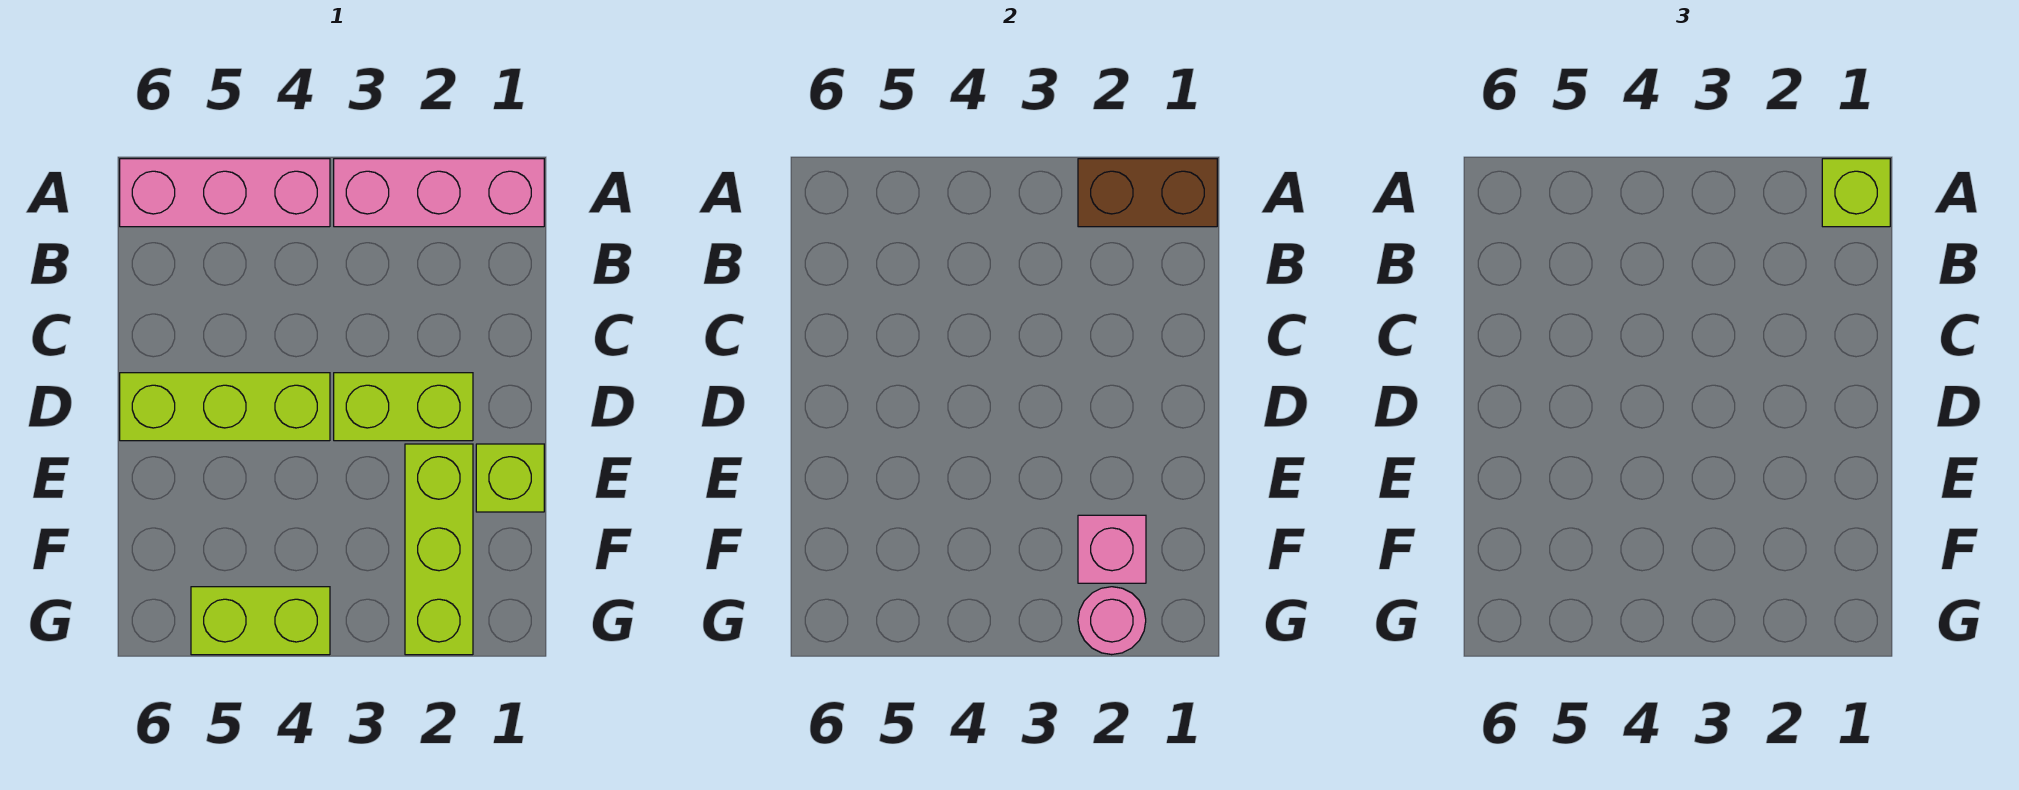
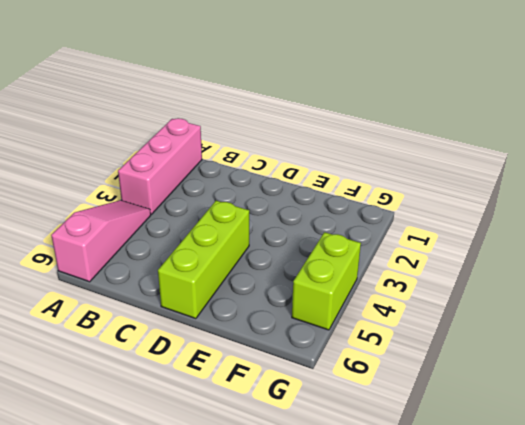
pink slope A4:A6 level 1 top 6 -> pink brick A4:A6 level 1
none -> lime brick D2:D3 level 1
none -> lime brick E1 level 1

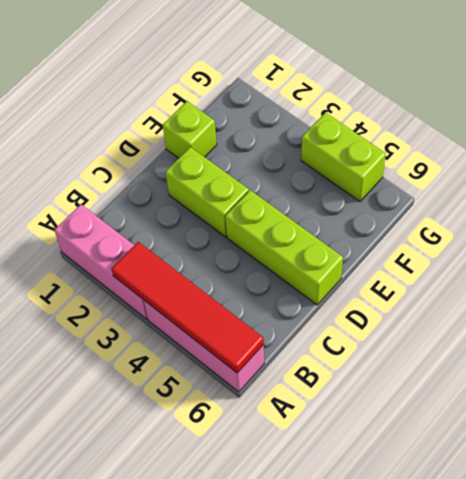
red tile A3:A6 level 2 -> none
none -> lime brick E2:G2 level 1
none -> brown brick A1:A2 level 2

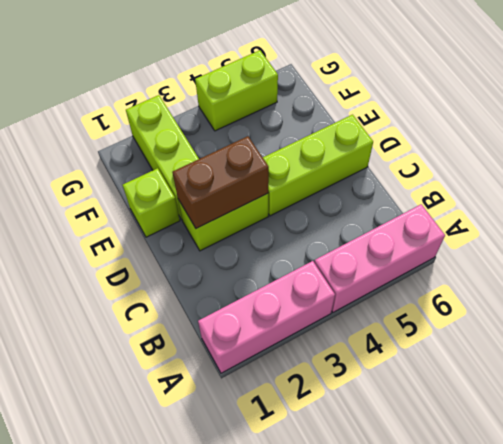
brown brick D2:D3 level 2 -> brown brick A1:A2 level 2
none -> pink brick F2 level 2
none -> pink round brick G2 level 2

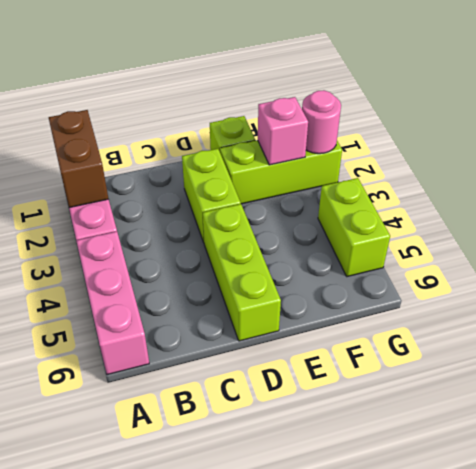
none -> lime brick A1 level 3

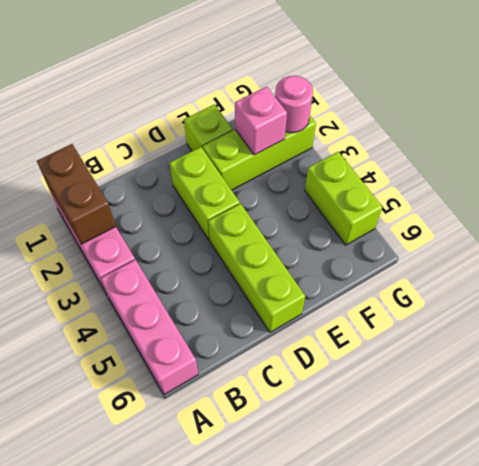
none -> lime brick A1 level 3

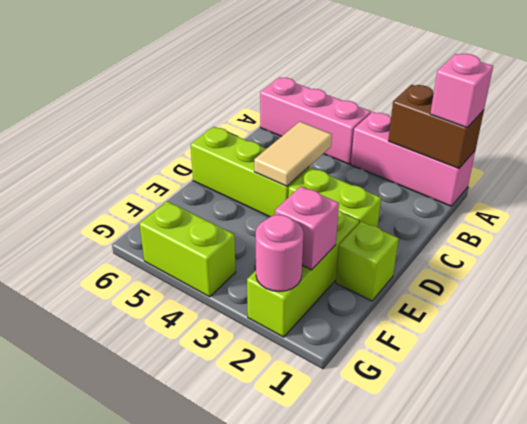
pink brick A1 level 3 -> lime brick A1 level 3
tan tile C4:D4 level 2 -> none

